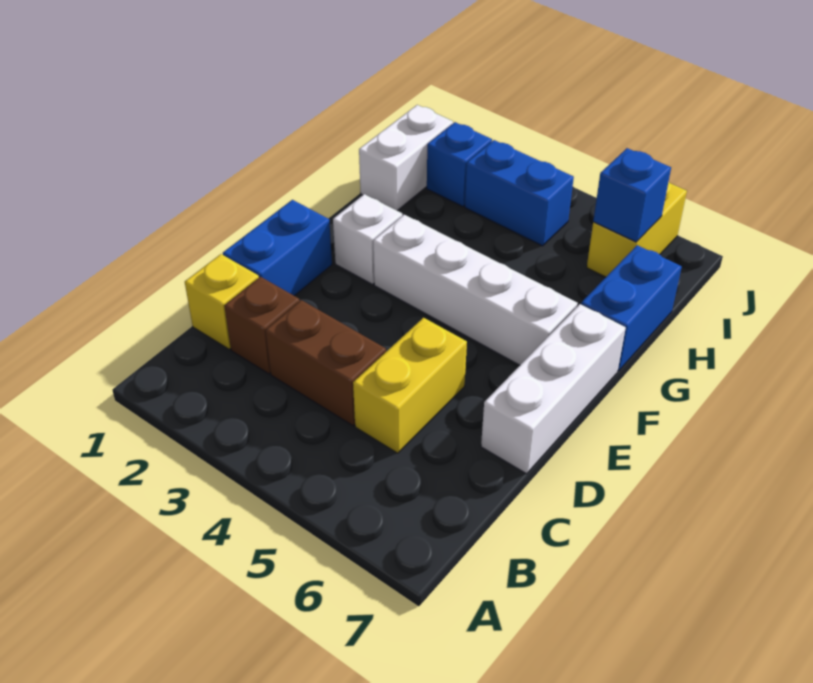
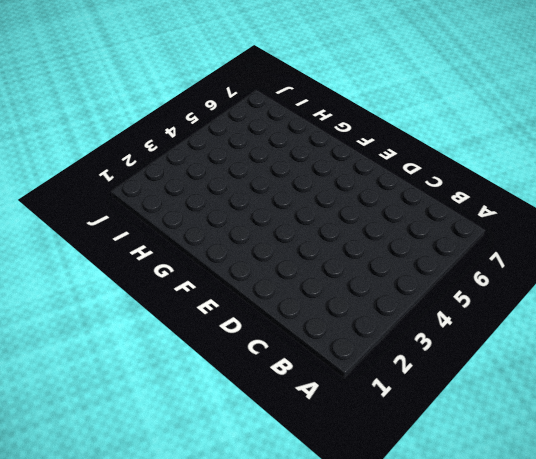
none -> yellow brick C1 level 1
none -> brown brick C2 level 1
none -> brown brick C3:C4 level 1

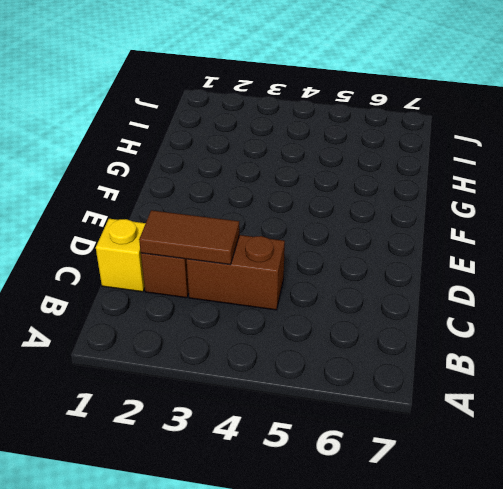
brown tile C2:C3 level 2 -> none
none -> yellow brick C5:D5 level 1
none -> blue brick D1:E1 level 1
none -> white brick D7:F7 level 1

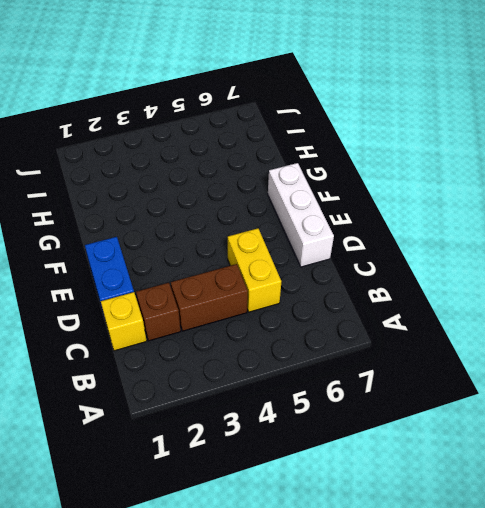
none -> white brick F2 level 1
none -> white brick F3:F6 level 1
none -> blue brick G7:H7 level 1

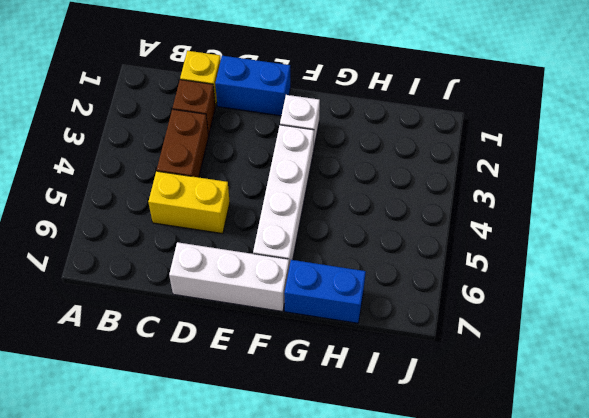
none -> white brick H1:I1 level 1
none -> blue brick I2 level 1
none -> blue brick I3:I4 level 1

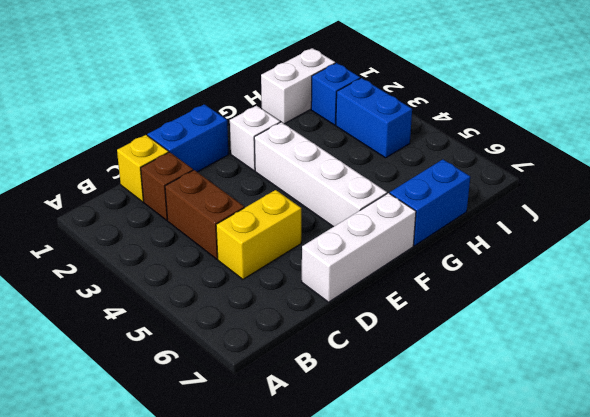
none -> yellow brick I6:J6 level 1
none -> blue brick I6 level 2

